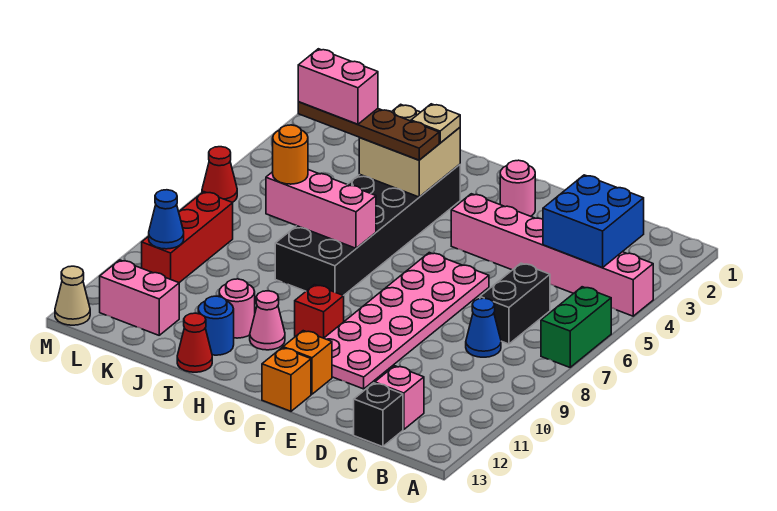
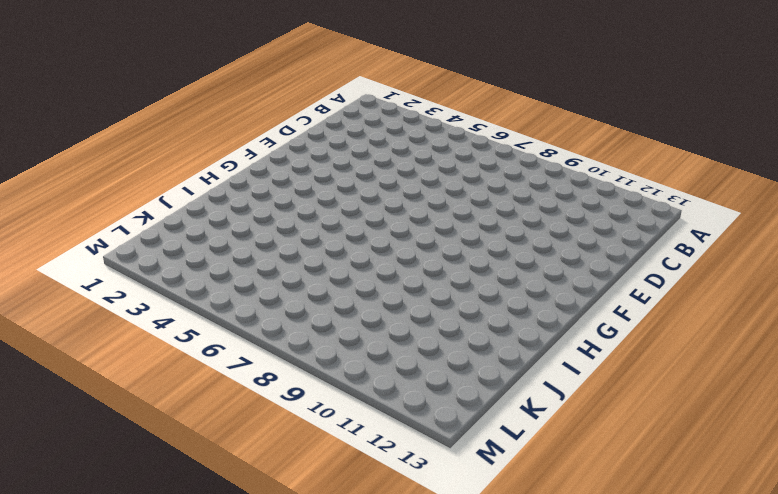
none -> pink brick A4:F4 level 1
none -> green brick A6:A7 level 1
none -> black brick C6:C7 level 1

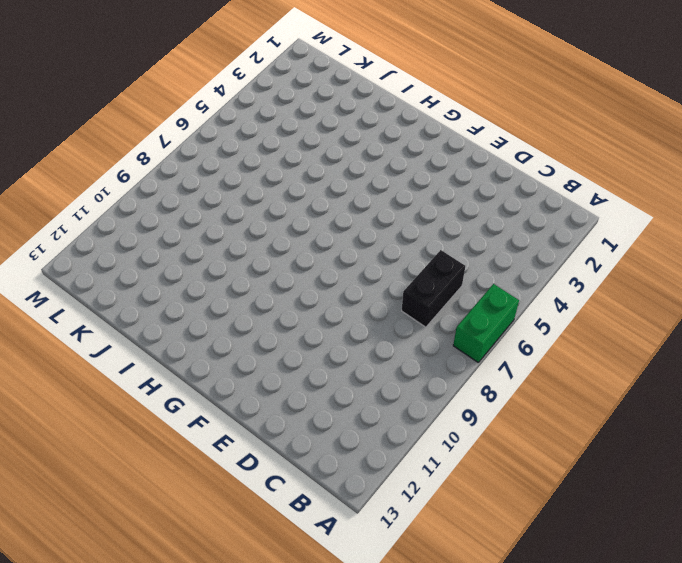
none -> pink brick A4:F4 level 1
none -> blue cone C8 level 1
none -> pink brick C12 level 1

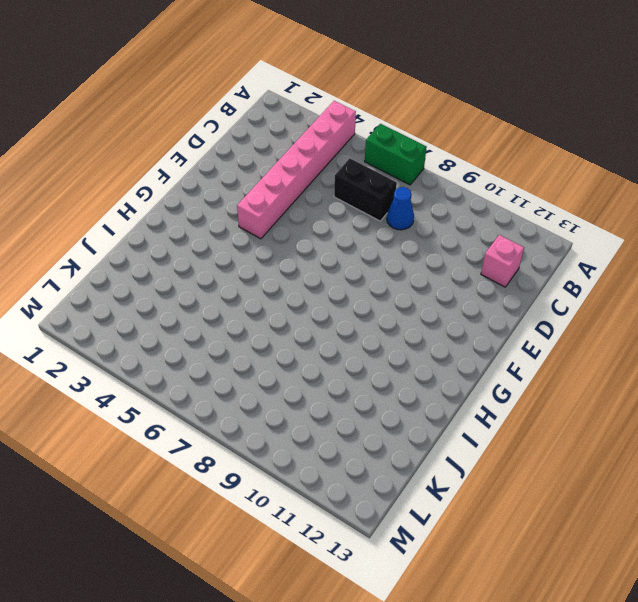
none -> black brick C13 level 1
none -> pink plate E6:F11 level 1
none -> pink round brick F2 level 1

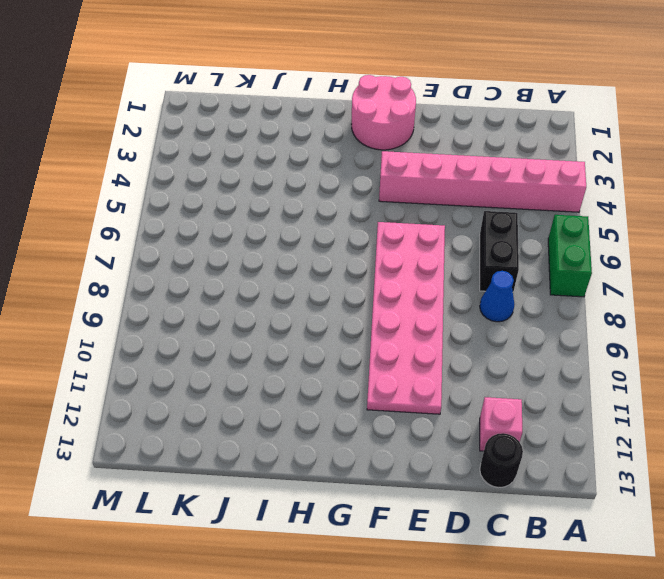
black round brick C13 level 1 -> black brick C13 level 1
pink round brick F1:G2 level 1 -> pink round brick F2 level 1
none -> orange brick F12 level 1
none -> orange brick F13 level 1
none -> red brick G10 level 1

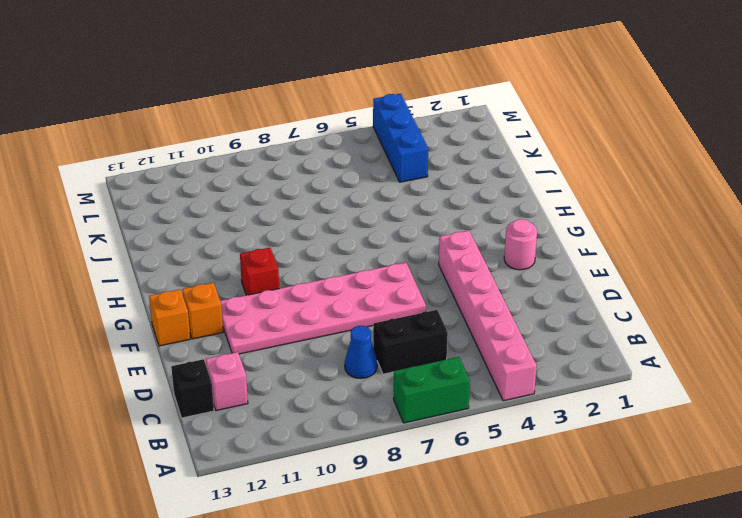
blue brick K4:M4 level 1 -> none
none -> black brick H3:I8 level 1
none -> pink cone H11 level 1
none -> pink round brick I11 level 1

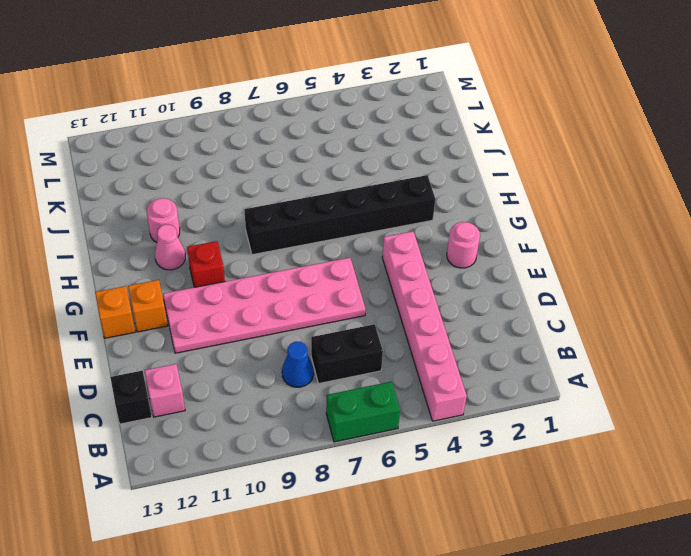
black brick H3:H8 level 1 -> black brick H3:I8 level 1
none -> blue round brick I12 level 1
none -> red cone I13 level 1
none -> pink brick K12:L12 level 1

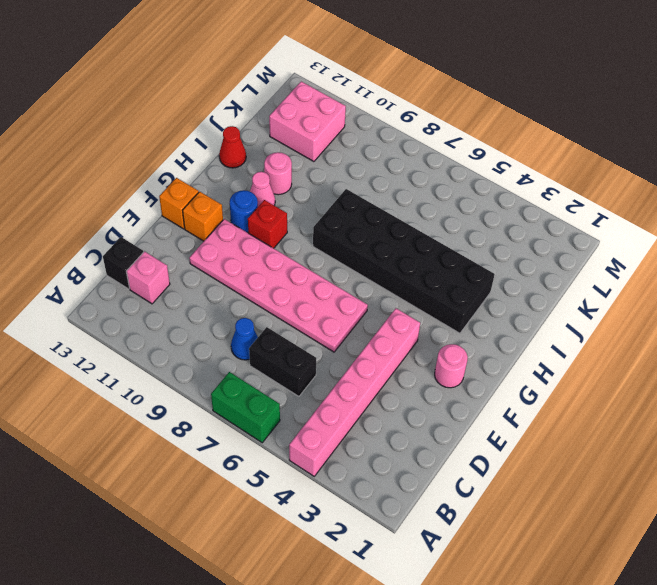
blue round brick G11 level 1 -> blue round brick I12 level 1
pink brick K11:L12 level 1 -> pink brick K12:L12 level 1
none -> red brick L8:L10 level 1
none -> red cone M6 level 1
none -> tan cone M13 level 1

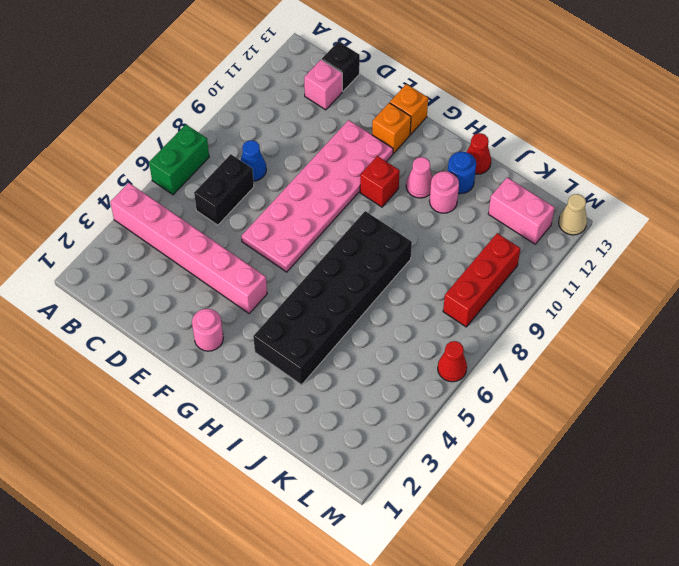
none -> blue brick B3:C4 level 2
none -> tan brick H3:I4 level 2
none -> pink brick H7:J7 level 2

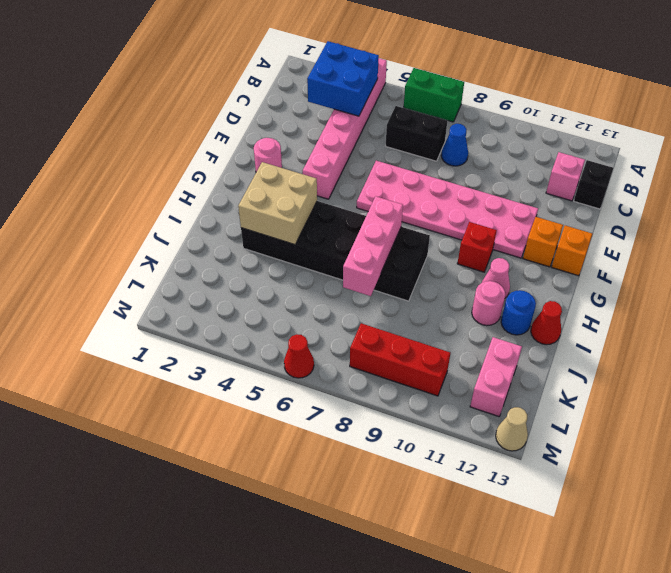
none -> blue cone L10 level 2
none -> tan plate H3 level 3
none -> brown plate H4:K4 level 3

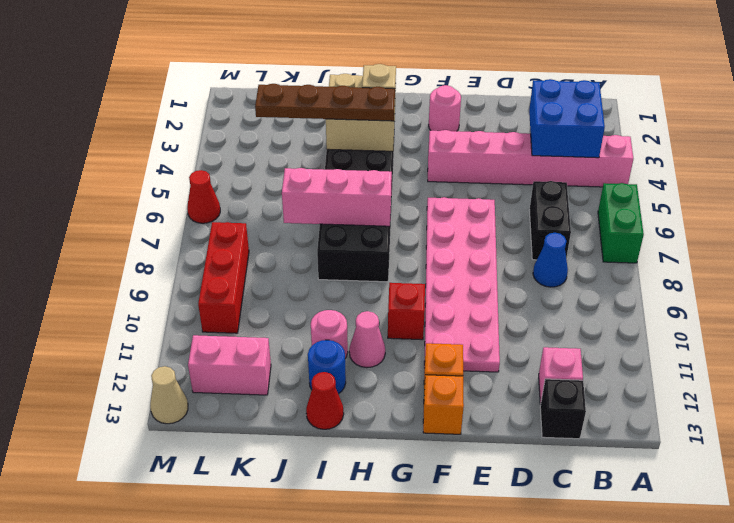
none -> blue cone L10 level 2
none -> orange round brick J7 level 3
none -> pink brick J4:K4 level 4

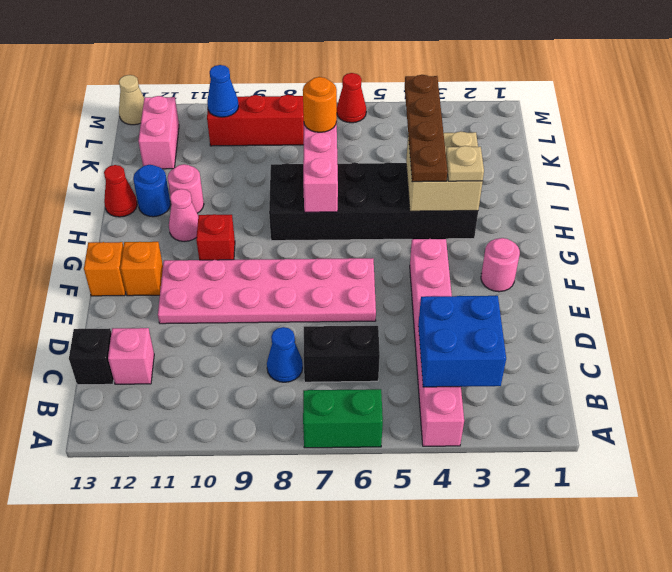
none -> pink brick J4:K4 level 4

